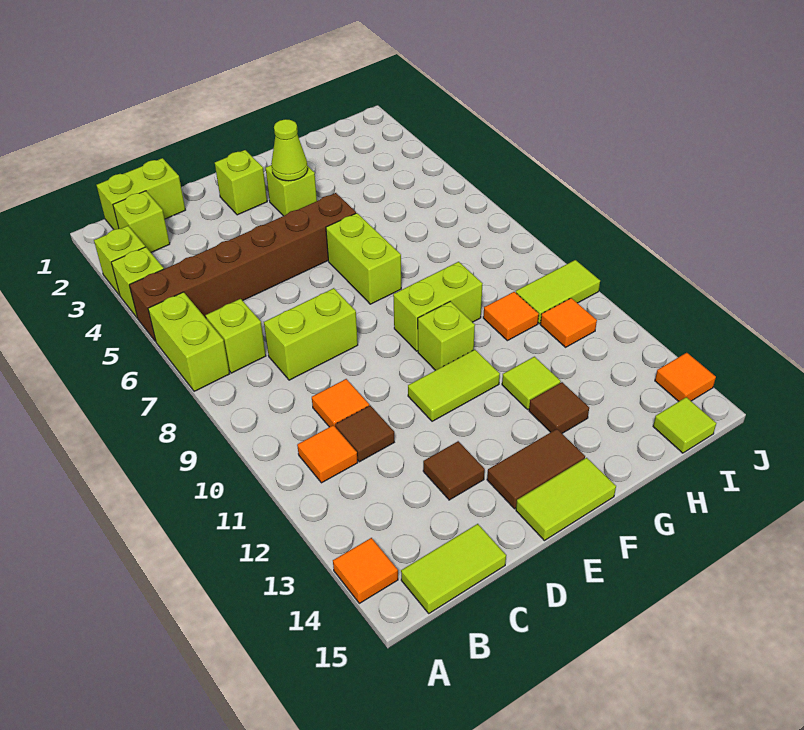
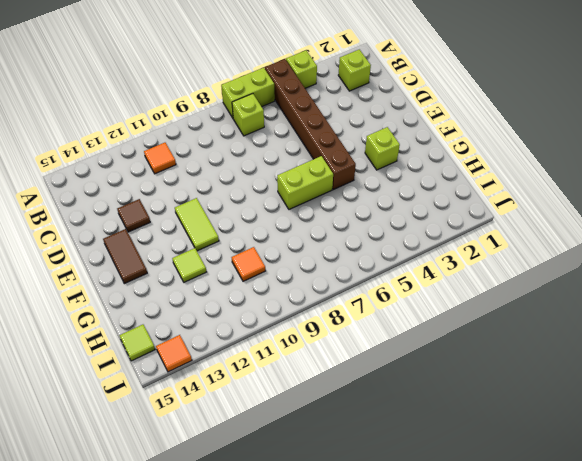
none -> lime brick A3 level 1
none -> orange tile A14 level 1
none -> lime brick B1:C1 level 1
none -> lime tile B15:C15 level 1

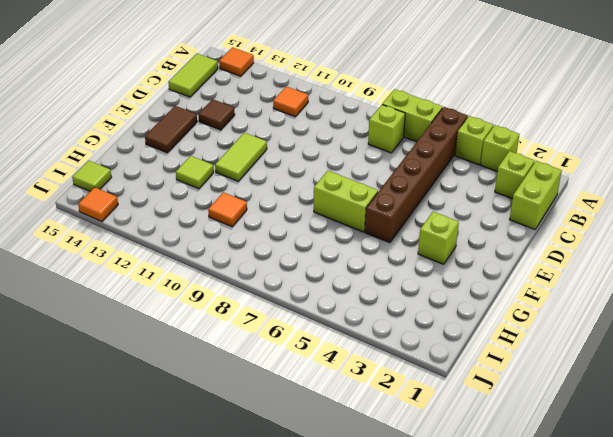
none -> lime brick C8:D8 level 1
none -> orange tile C10 level 1
none -> brown tile C11 level 1
none -> lime brick E2 level 1

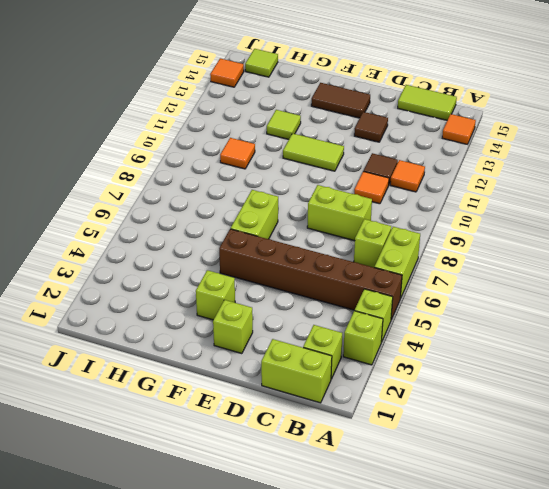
none -> lime tile E15:F15 level 1
none -> lime brick F9:G9 level 1
none -> lime brick F10 level 1
none -> brown tile G13 level 1

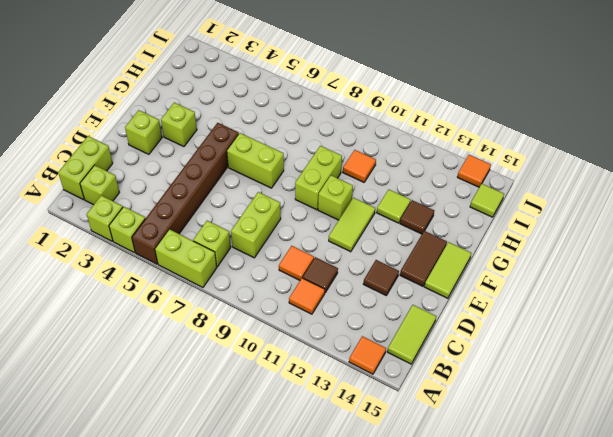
none -> lime tile I10:J10 level 1
none -> orange tile I11 level 1
none -> lime cone F3 level 2

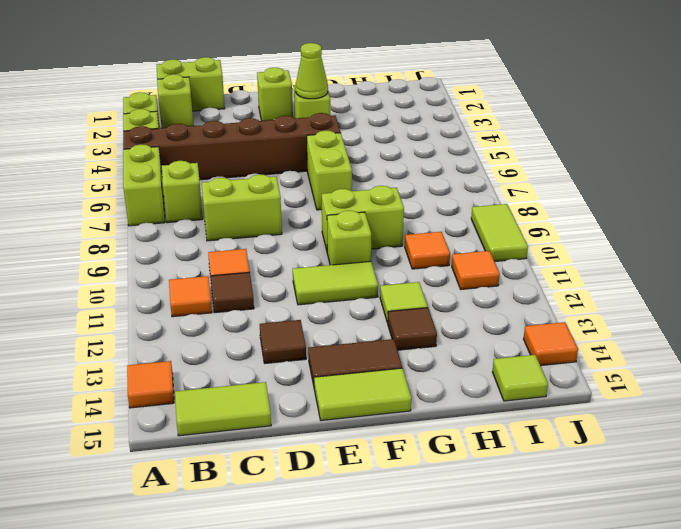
lime tile J9:J10 level 1 -> lime tile I10:J10 level 1

